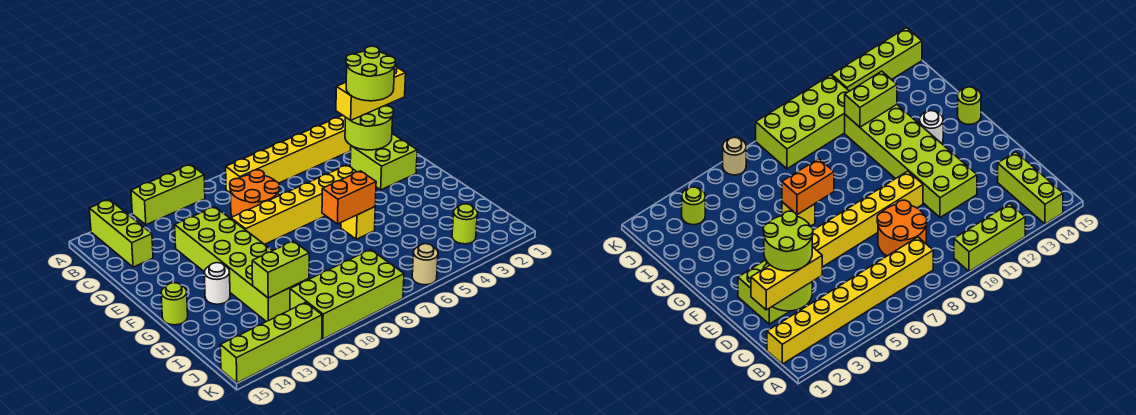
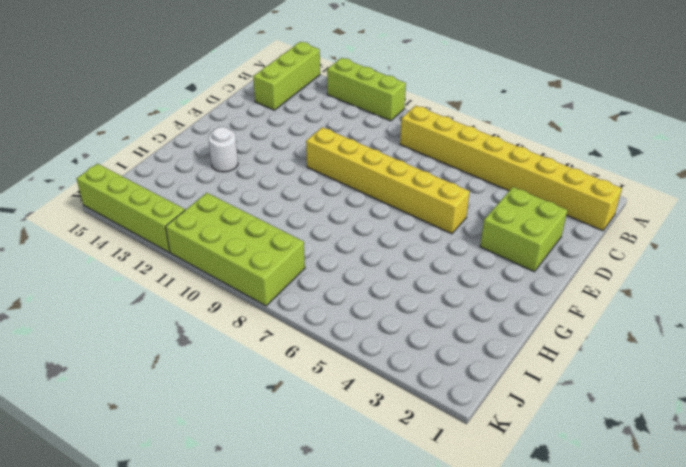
none -> orange round brick C8:D9 level 1
none -> lime brick D11:I12 level 1
none -> yellow brick G6 level 1

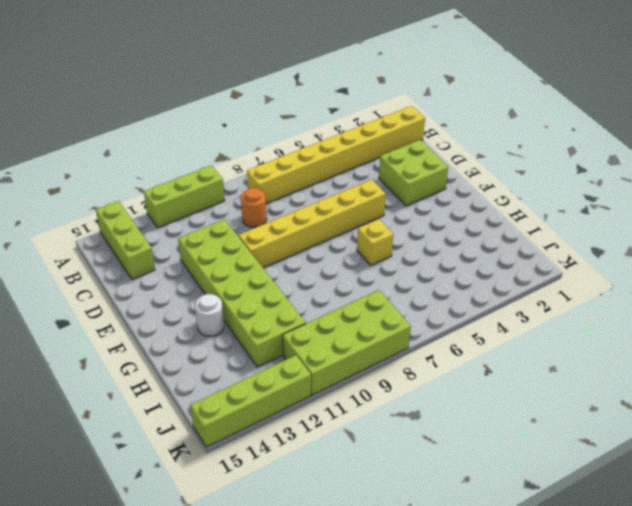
orange round brick C9 level 1 -> orange round brick C8:D9 level 1
none -> lime round brick G15 level 1
none -> lime round brick J3 level 1
none -> tan round brick K6 level 1

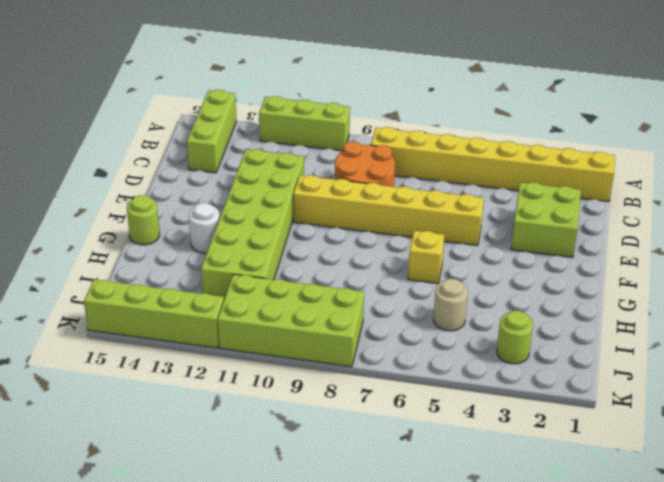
tan round brick I5 level 1 -> tan round brick K6 level 1
none -> lime round brick C2:D3 level 2
none -> orange brick G6:G7 level 2
none -> lime brick I11:I12 level 2

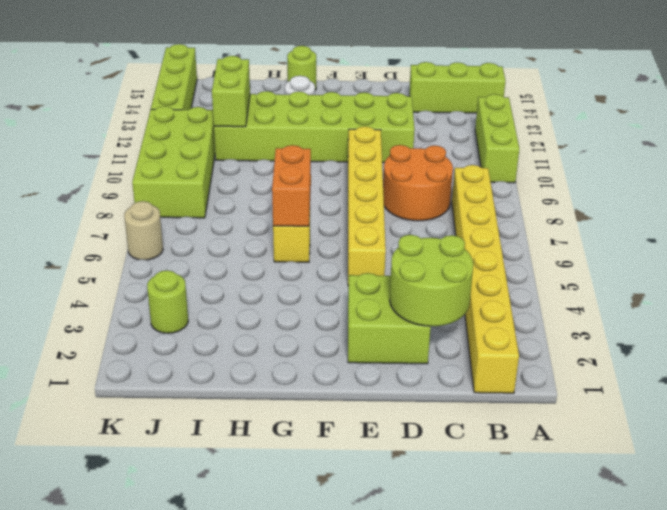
none -> yellow brick C1:C3 level 3
none -> lime round brick C2:D3 level 4

